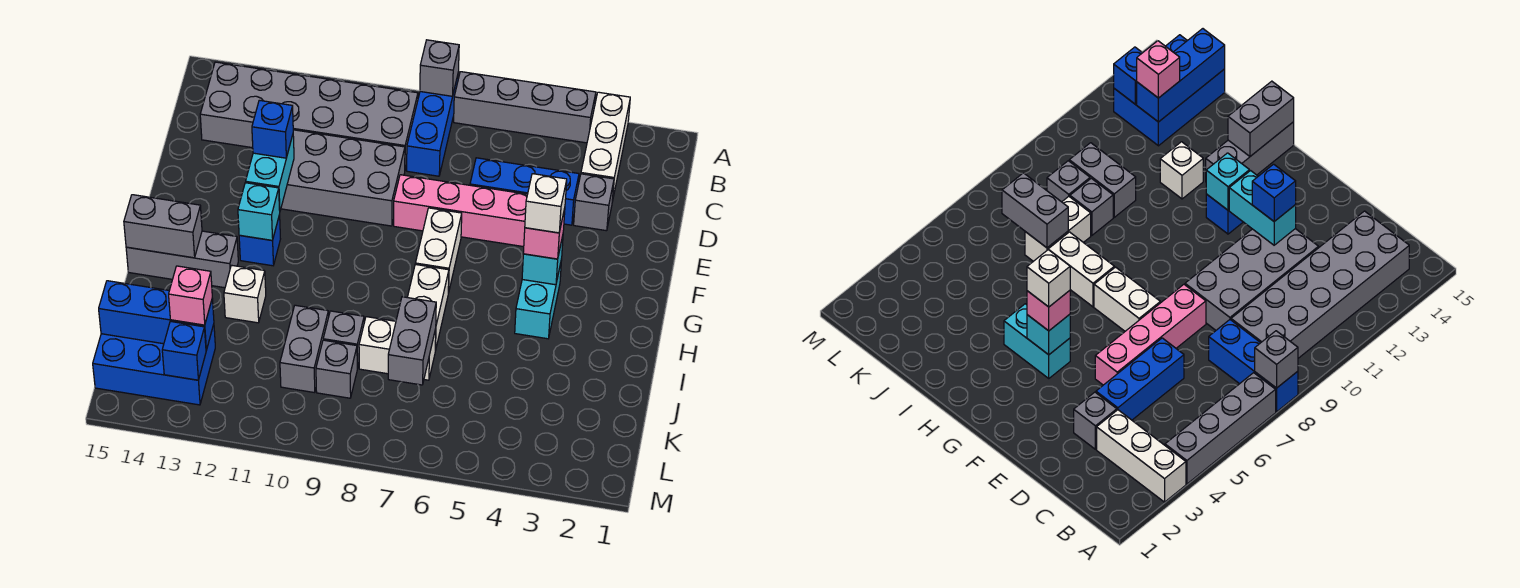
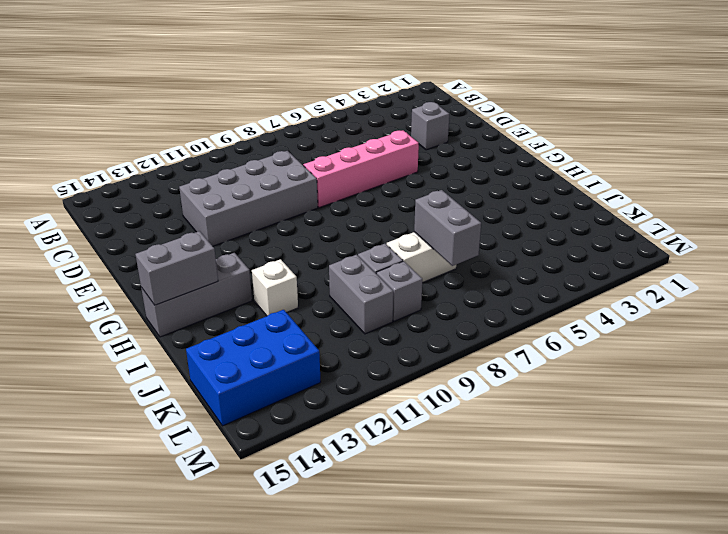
none -> white brick A3:C3 level 1
none -> grey brick A4:A7 level 1
none -> blue brick A8:C8 level 1
none -> grey brick B9:C14 level 1

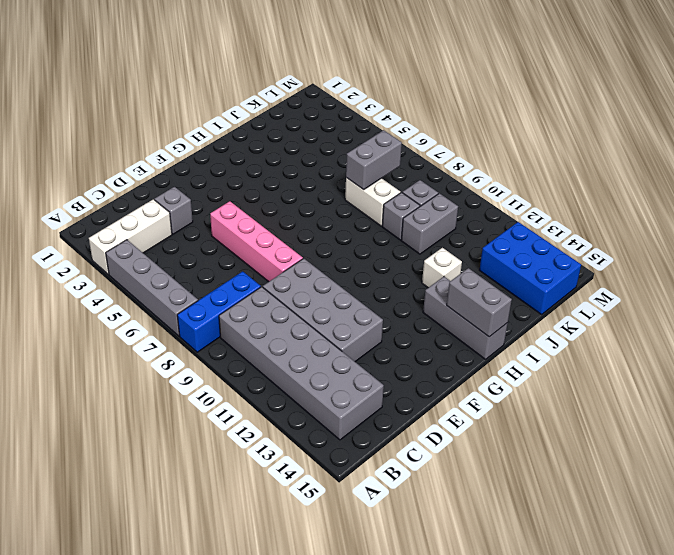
none -> blue brick D4:D6 level 1
none -> white brick F7:G7 level 1
none -> cyan brick G4:H4 level 1
none -> blue brick G12 level 1

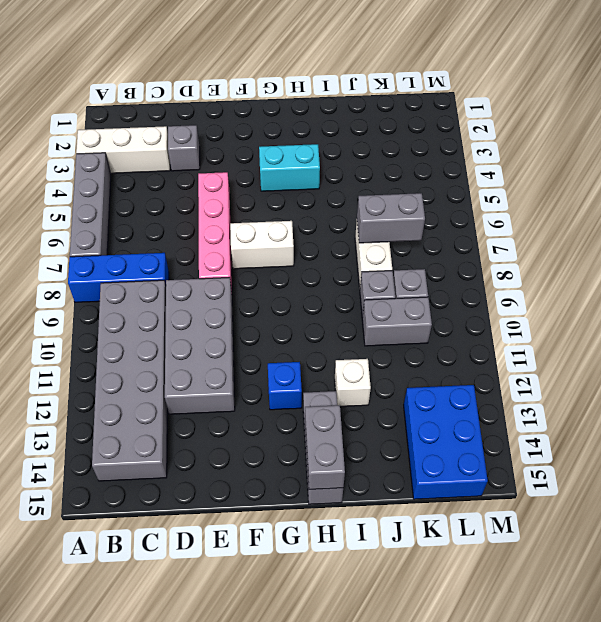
none -> blue brick D4:D6 level 1
none -> white brick H7:I7 level 1
none -> grey brick A8 level 2
none -> cyan brick E12:F12 level 2

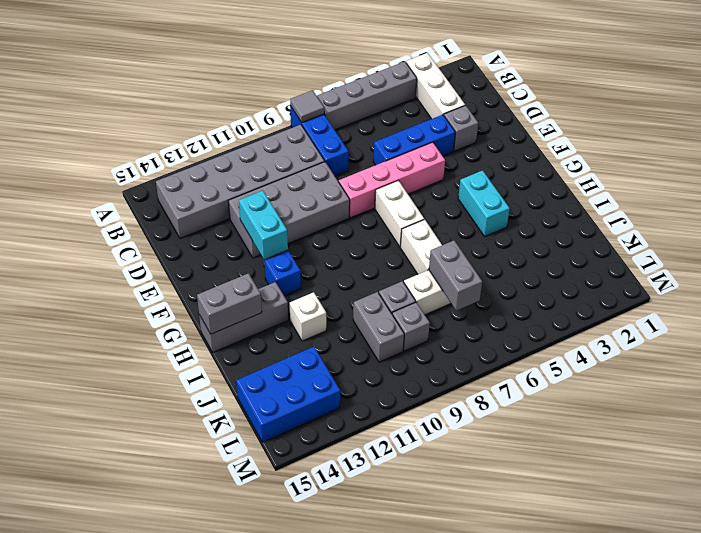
grey tile A8 level 2 -> grey brick A8 level 2
none -> cyan brick G4 level 2
none -> cyan brick G12 level 2
none -> blue brick K13:K15 level 2
none -> blue brick L13 level 2

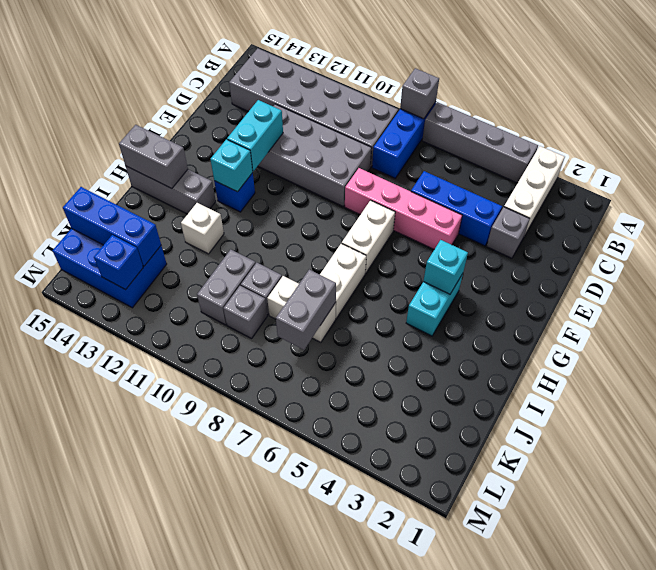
none -> blue brick E12 level 3
none -> pink brick G4 level 3
none -> pink brick K13 level 3
none -> white brick G4 level 4

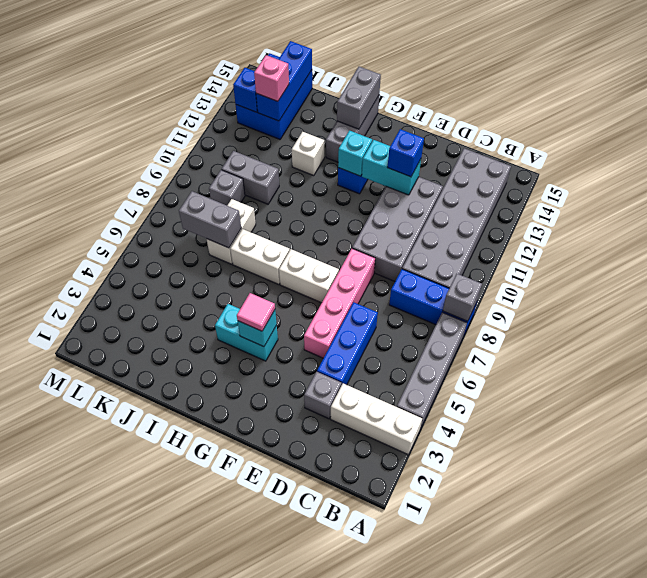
pink tile G4 level 3 -> pink brick G4 level 3
none -> grey brick J9 level 1
none -> white brick G4 level 4

